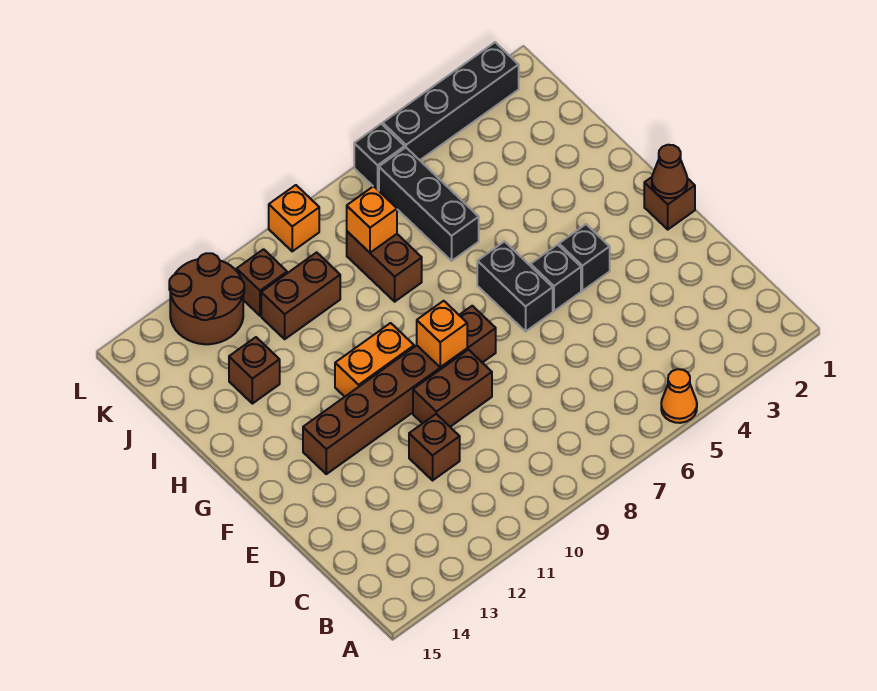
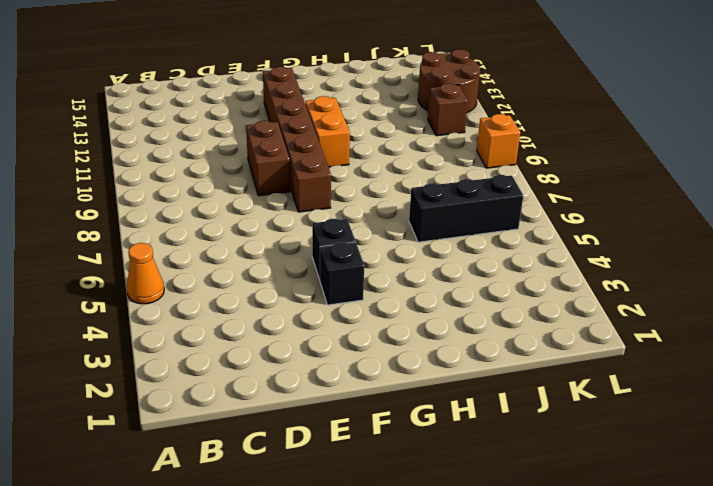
none -> brown brick D11 level 1
none -> brown brick F1 level 1
none -> black brick F6:G6 level 1

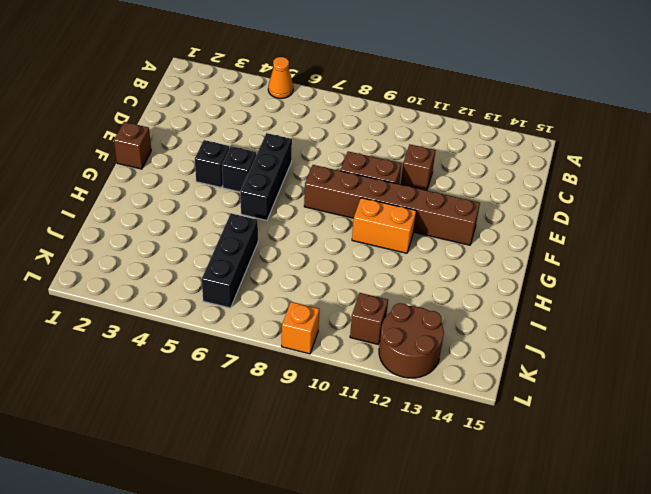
black brick E6:G6 level 1 -> black brick F6:G6 level 1
none -> brown brick I8:J8 level 1
none -> brown brick I13 level 1
none -> brown brick J10:J11 level 1

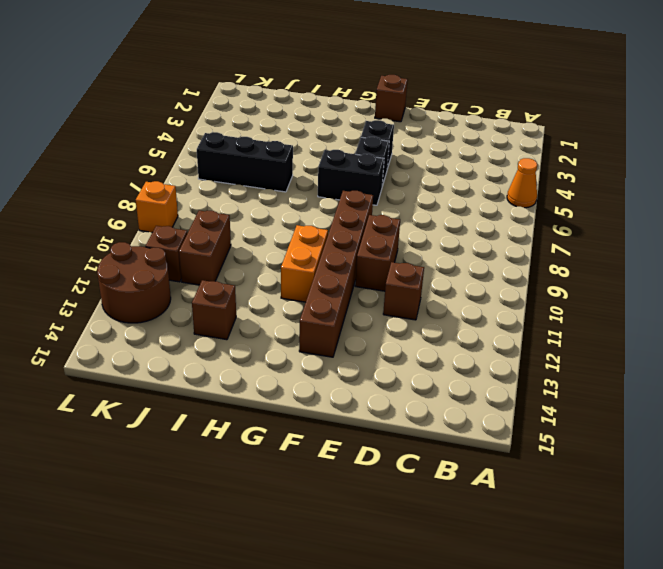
none -> brown brick I8:J8 level 1
none -> black brick L2:L5 level 1
none -> black brick L6 level 1

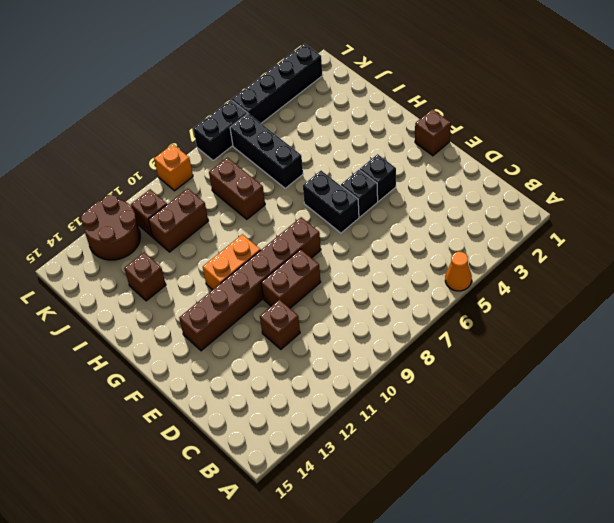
black brick L6:L7 level 1 -> black brick L6 level 1
none -> brown cone F1 level 2
none -> orange brick F9 level 2
none -> orange brick J8 level 2

